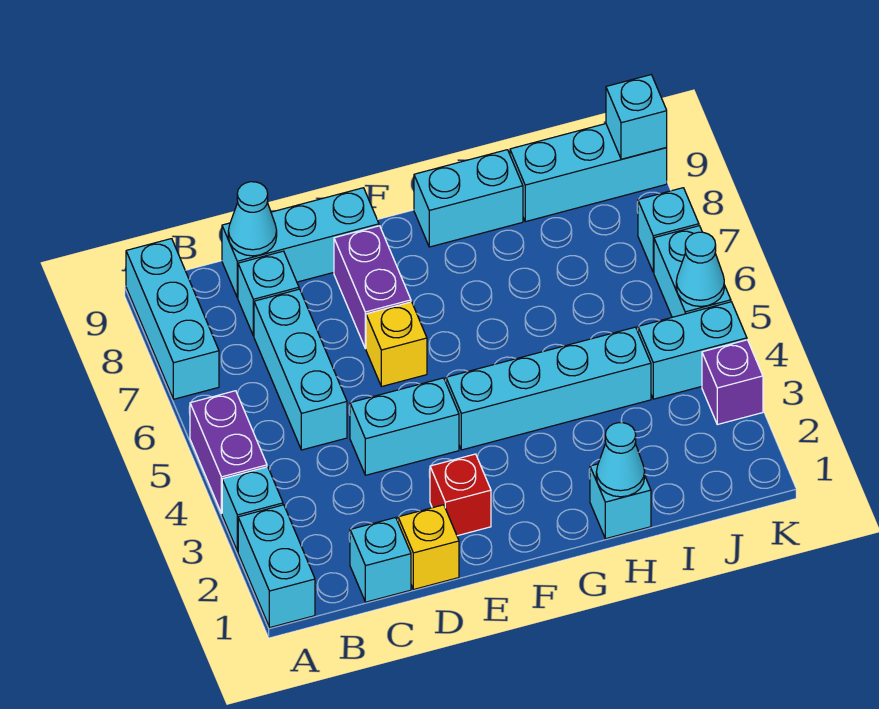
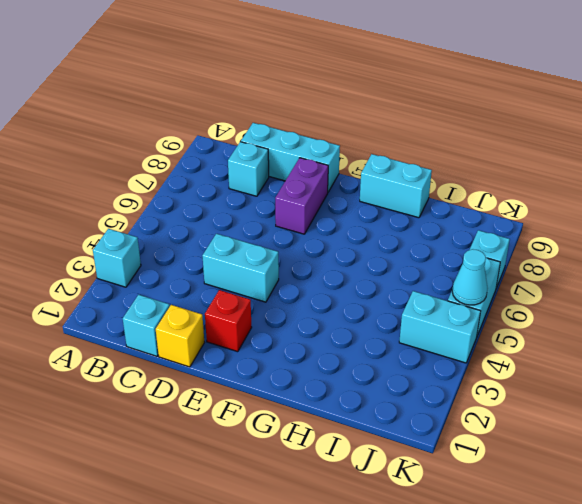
none -> cyan brick A1:A2 level 1
none -> purple brick A4:A5 level 1
none -> cyan brick A7:A9 level 1

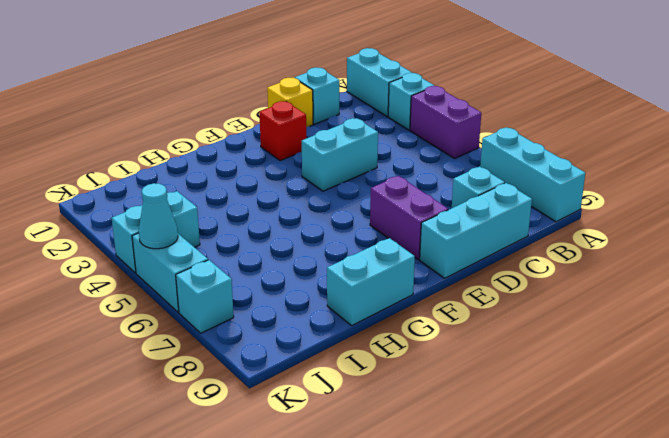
none -> cyan brick C5:C7 level 1
none -> yellow brick E6 level 1
none -> cyan brick F4:I4 level 1

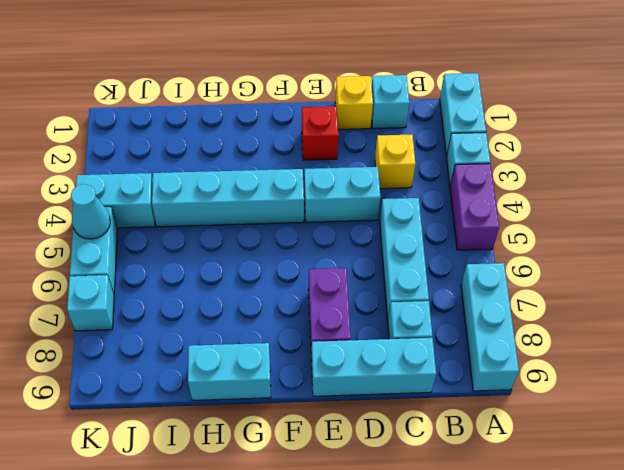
yellow brick C3 level 1 -> yellow brick E6 level 1
none -> cyan brick H1 level 1
none -> cyan brick I9:K9 level 1
none -> purple brick K3 level 1

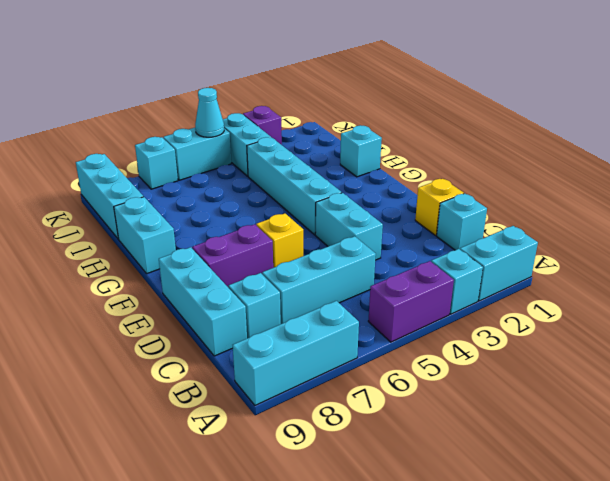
none -> red brick E2 level 1
none -> cyan cone C9 level 2
none -> cyan cone H1 level 2

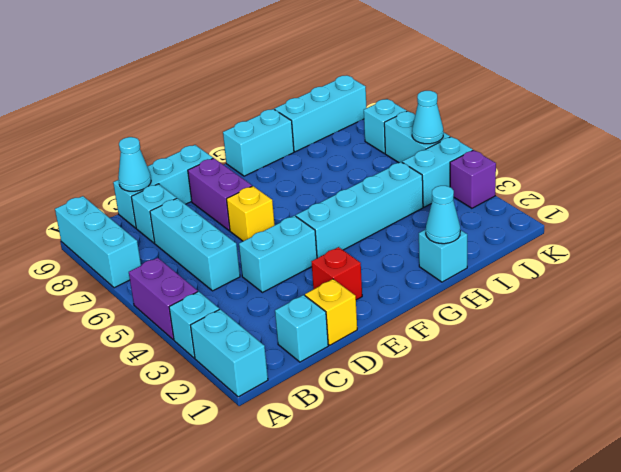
none -> cyan brick K9 level 2

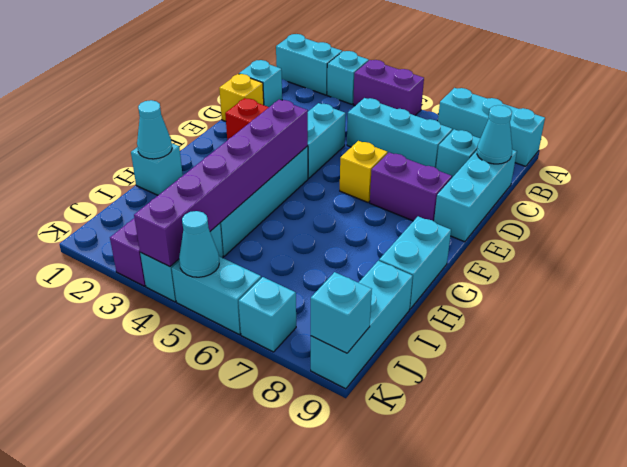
purple brick F4:K4 level 2 -> none

